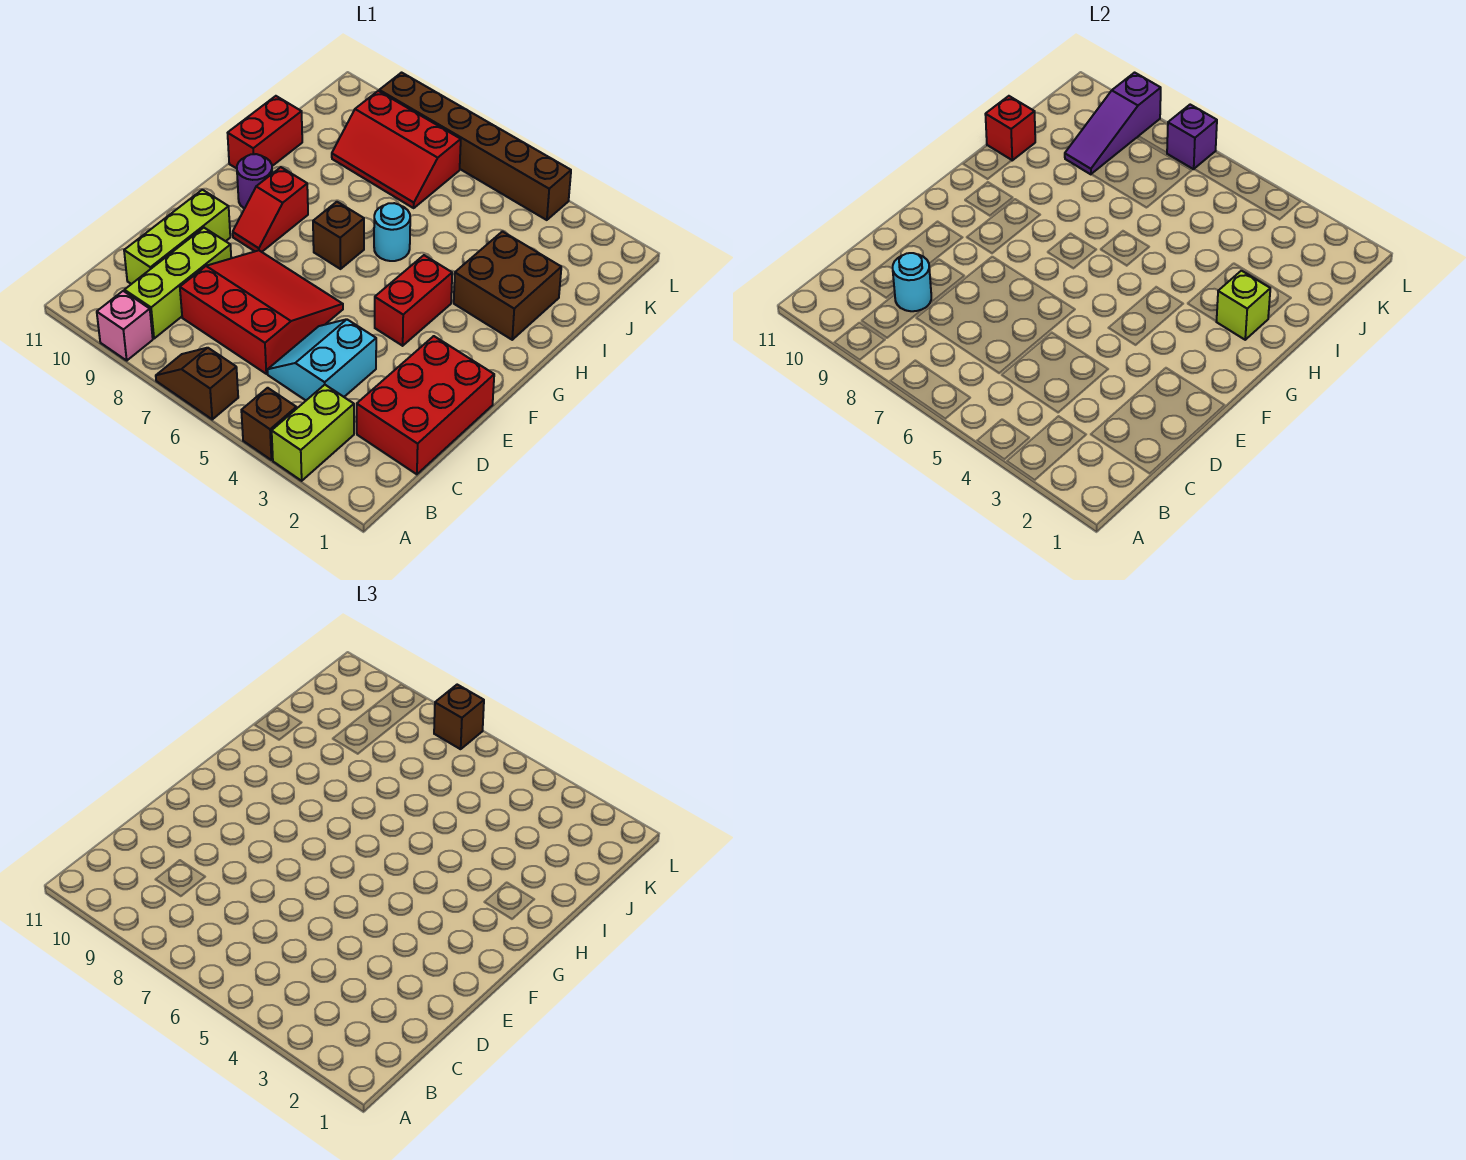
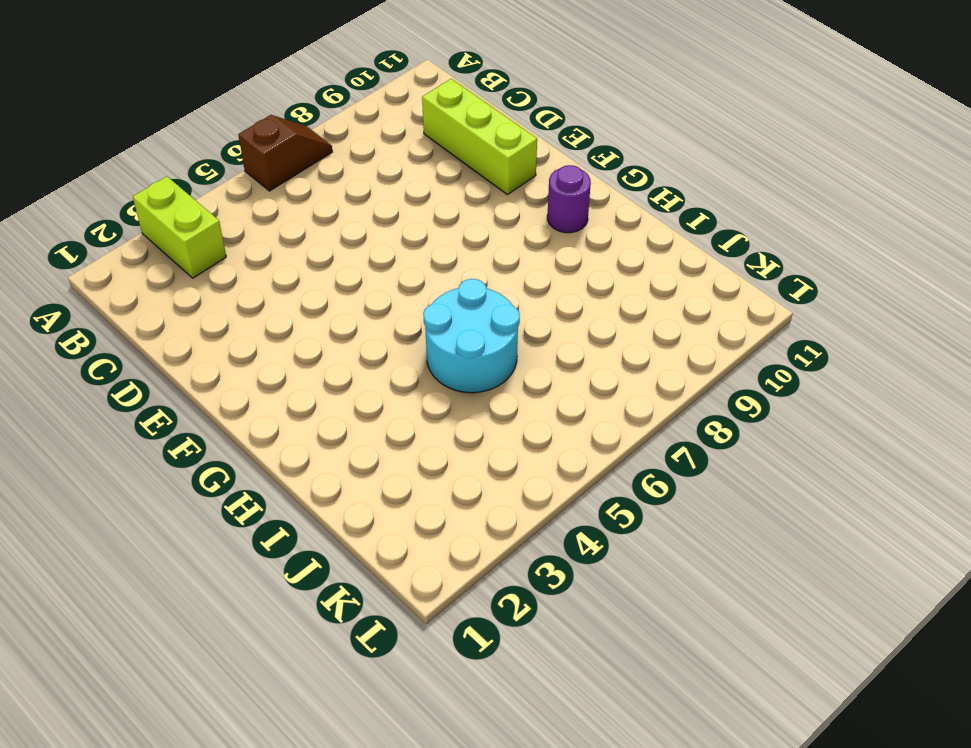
cyan round brick H5:I6 level 1 -> cyan round brick H6 level 1
none -> brown brick A4 level 1
none -> pink brick A9 level 1
none -> lime brick B9:D9 level 1

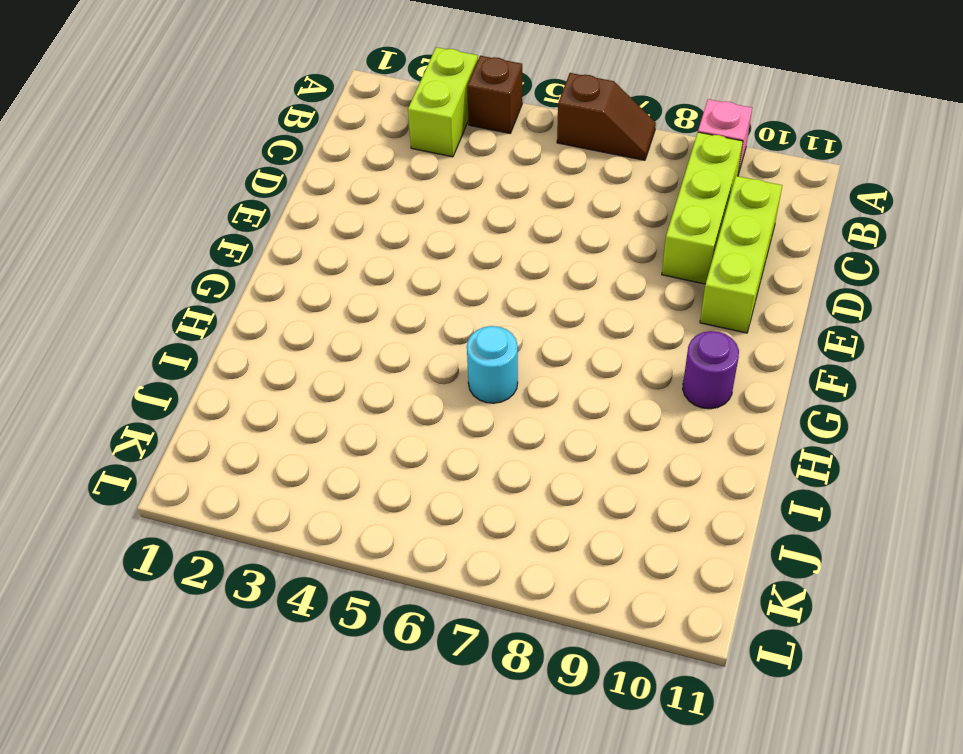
none -> red brick C1:E2 level 1
none -> cyan slope C4:D5 level 1 top 4
none -> red slope C6:E8 level 1 top C

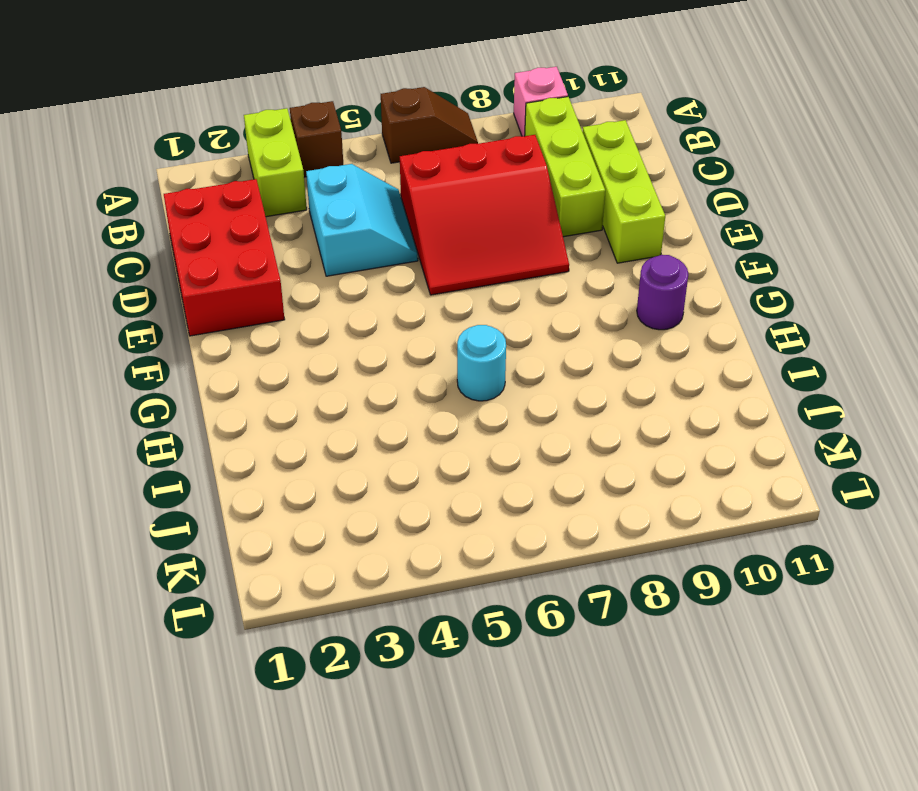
none -> red brick F4:G4 level 1
none -> red slope F9:G9 level 1 top G
none -> brown brick G7 level 1

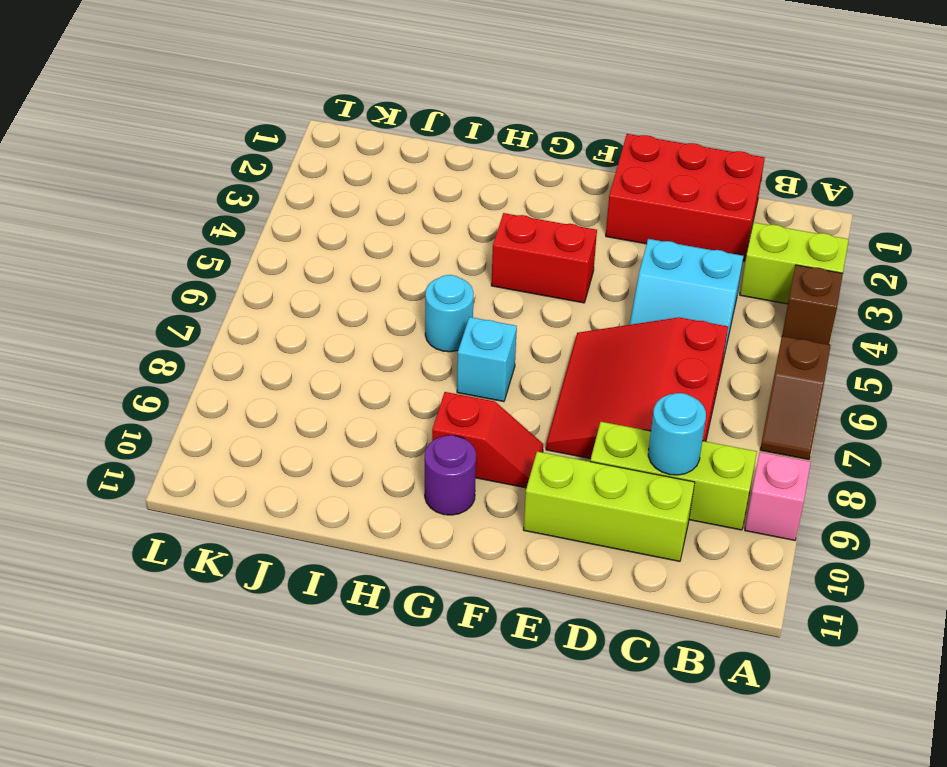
cyan brick G7 level 1 -> brown brick G7 level 1
none -> brown brick H2:I3 level 1
none -> red brick H11:I11 level 1
none -> red slope J7:K9 level 1 top K

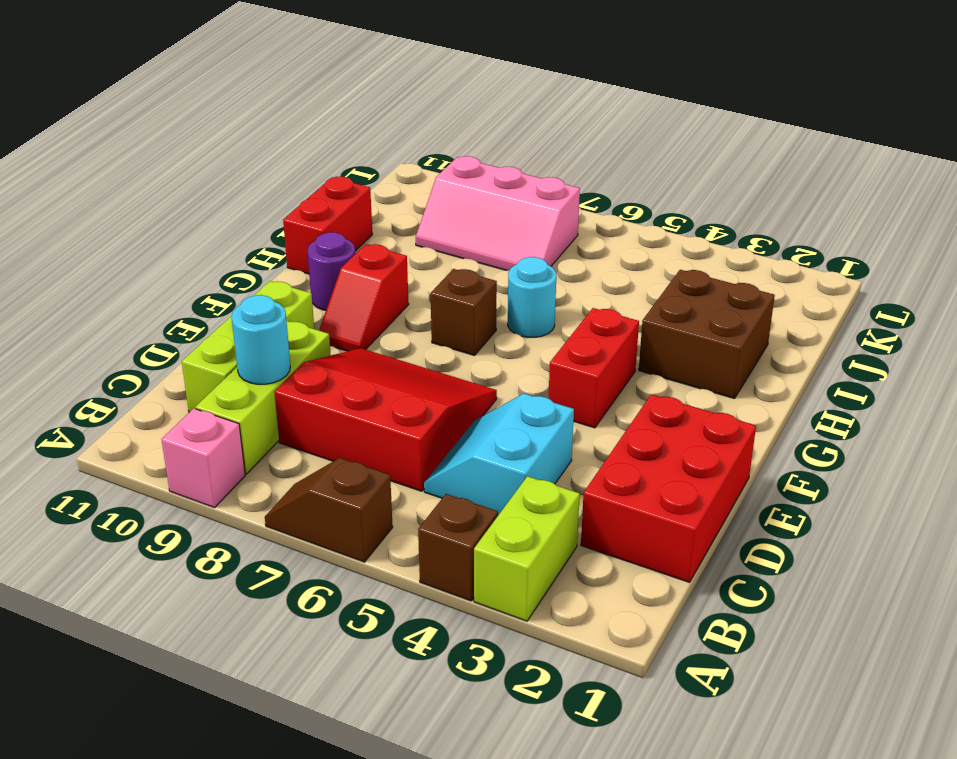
pink slope J7:K9 level 1 top K -> red slope J7:K9 level 1 top K
none -> brown brick L4:L9 level 1
none -> lime brick H2 level 2
none -> red brick I11 level 2

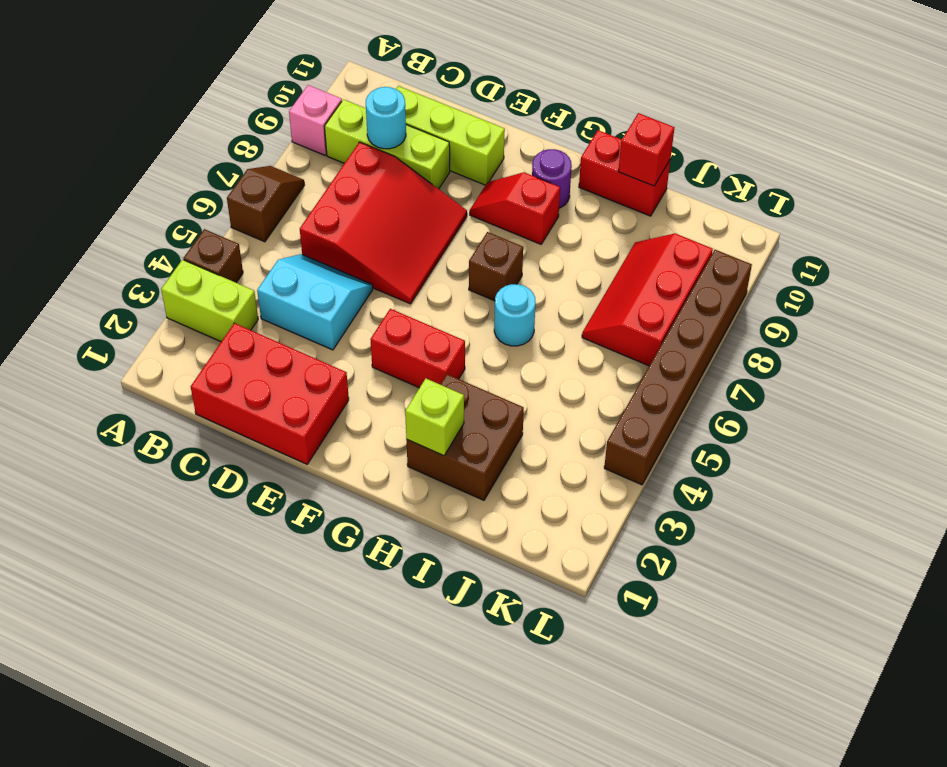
none -> purple slope J9:L9 level 2 top L
none -> purple brick L7 level 2
none -> brown brick L7 level 3

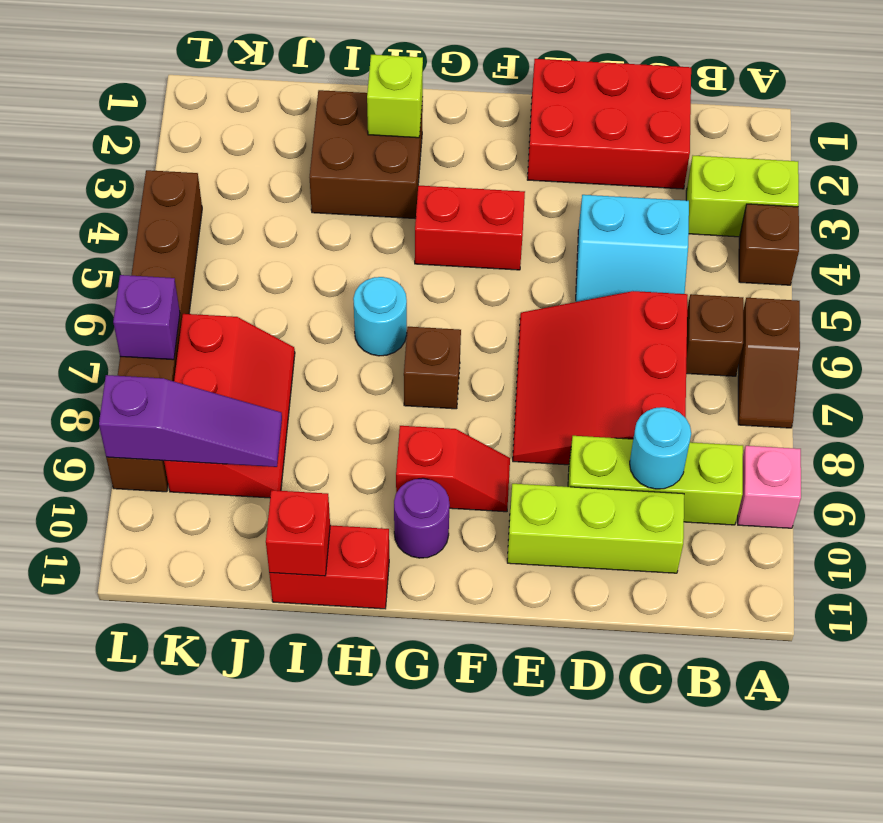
brown brick B6 level 1 -> brown brick L7 level 3

